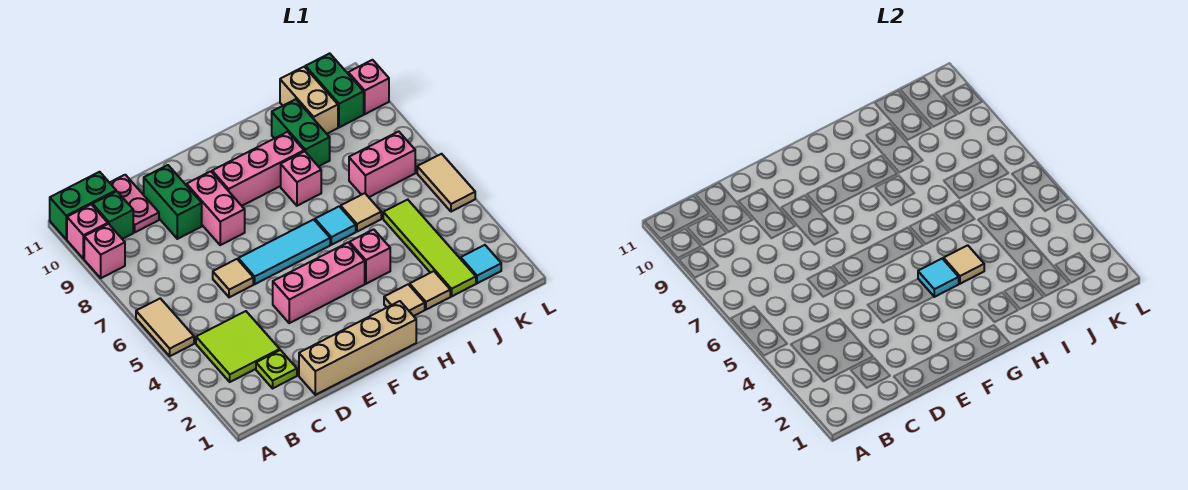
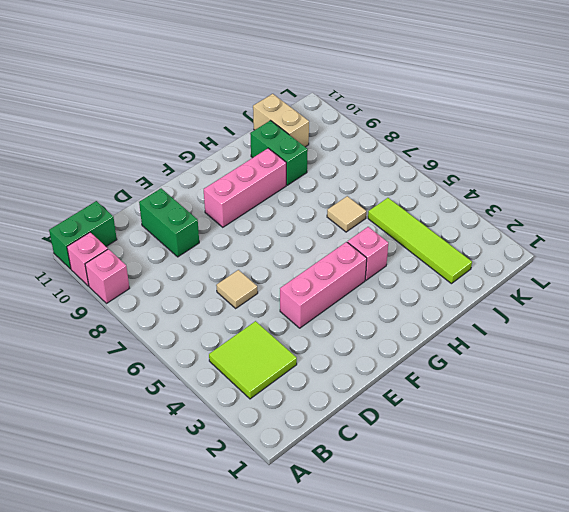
none -> tan tile A5:A6 level 1
none -> green brick B10 level 1
none -> lime plate C2 level 1
none -> pink plate C10:C11 level 1

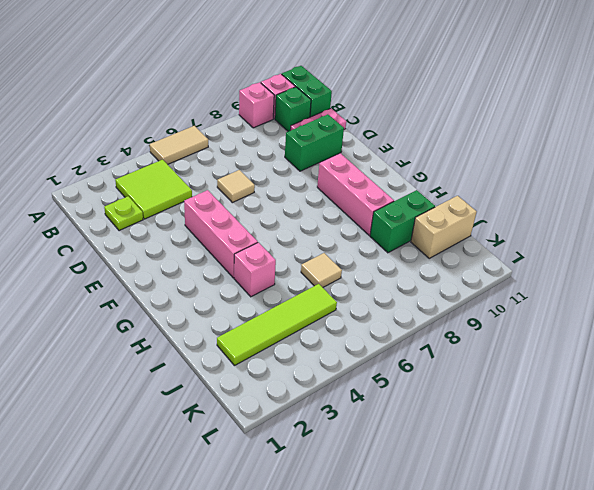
none -> tan brick D1:G1 level 1
none -> cyan tile E6:G6 level 1
none -> pink brick E8:E9 level 1
none -> tan tile H2 level 1

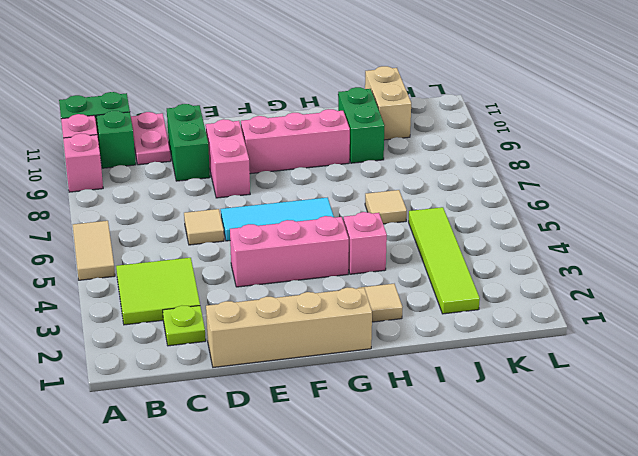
none -> cyan tile H6 level 1
none -> pink brick H8 level 1
none -> tan tile I2 level 1
none -> pink brick J7:K7 level 1

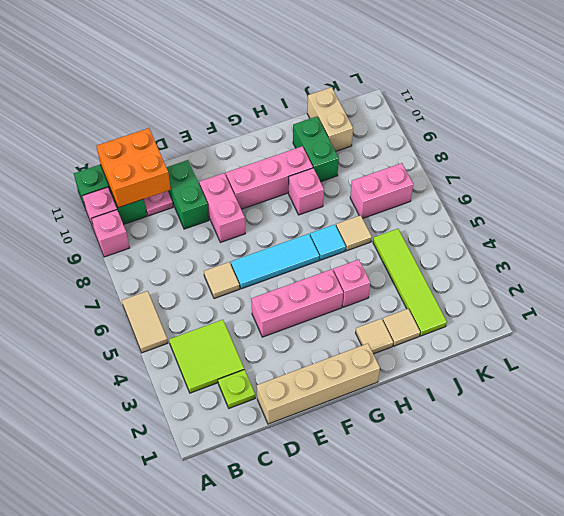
orange brick B10:C11 level 2 -> none
none -> cyan tile K2 level 1
none -> green brick K10:K11 level 1
none -> tan tile L5:L6 level 1
none -> pink brick L10 level 1

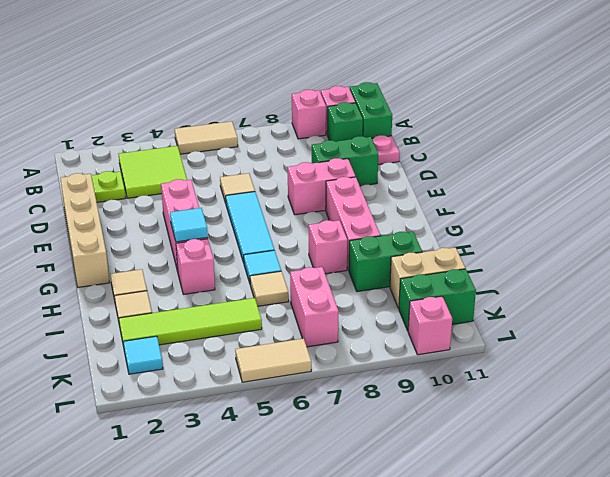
none -> tan tile H4 level 2

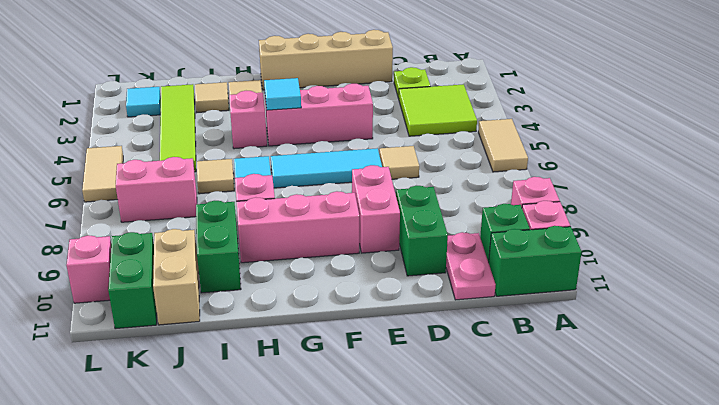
none -> tan tile H4 level 2

